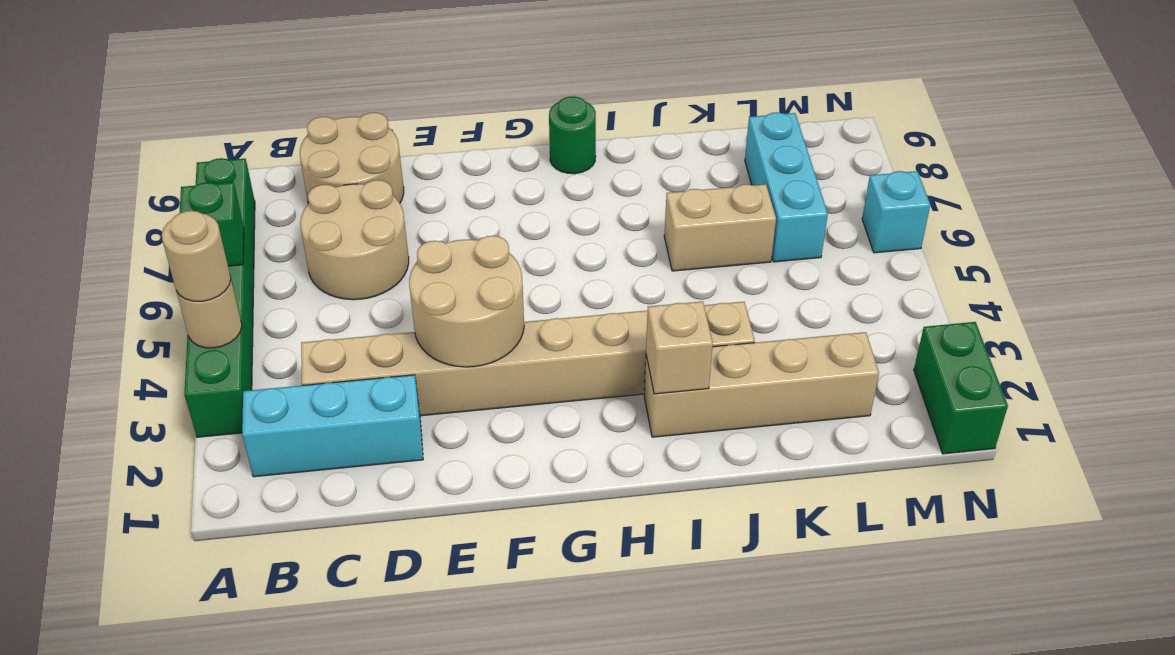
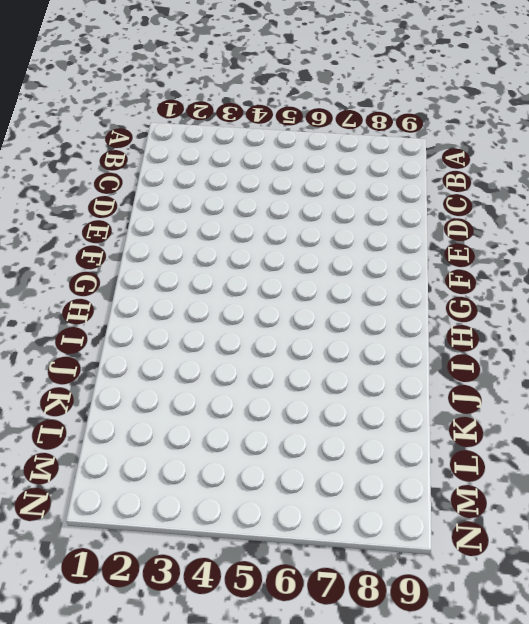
none -> green brick A3:A8 level 1
none -> cyan brick B2:D2 level 1
none -> tan brick C3:J3 level 1

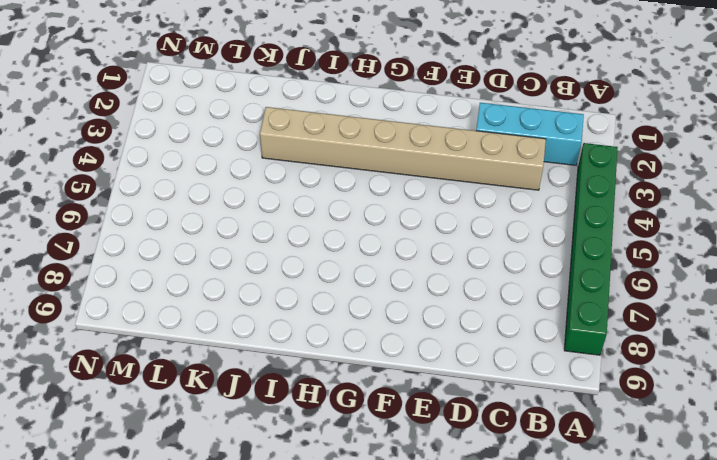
none -> tan round brick C6:D7 level 1
none -> tan round brick C8:D9 level 1
none -> green round brick H9 level 1

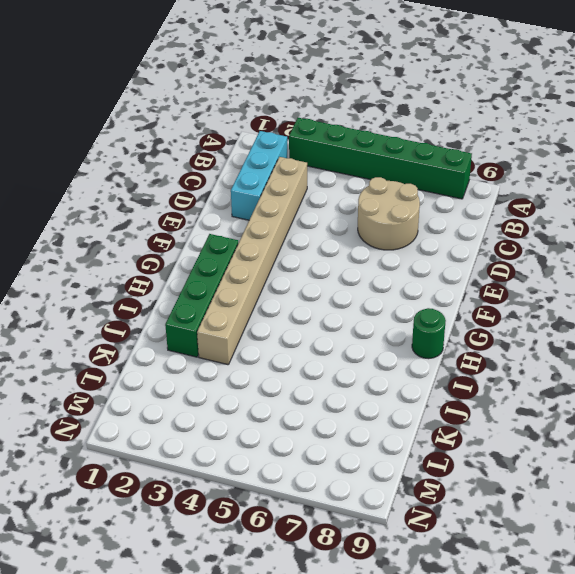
green brick G2:J2 level 1 -> tan brick I2:L2 level 1
none -> tan round brick C8:D9 level 1
none -> tan brick J6:K6 level 1
none -> cyan brick L6:L8 level 1

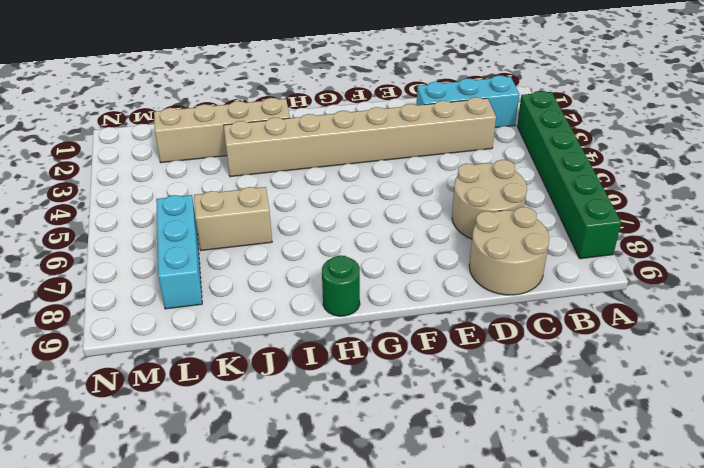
none -> green brick N1:N2 level 1
none -> cyan brick N6 level 1
none -> tan round brick A4 level 2

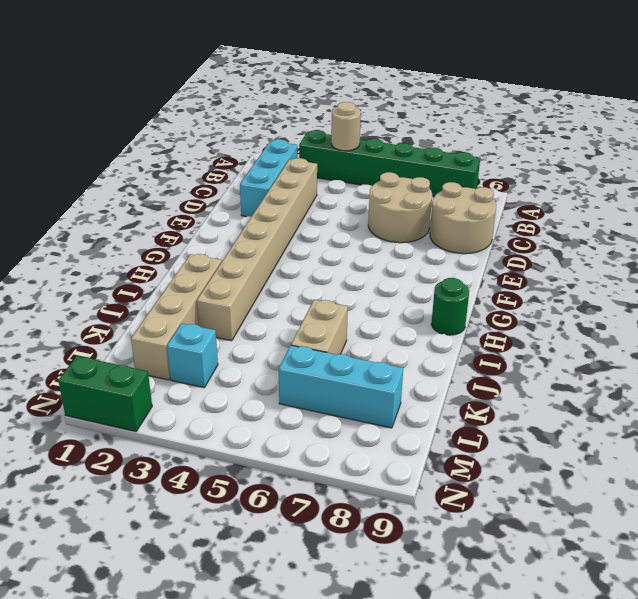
cyan brick L3 level 1 -> cyan brick N6 level 1
none -> green brick A6 level 2
none -> tan round brick E3:F4 level 2
none -> tan brick I2 level 2

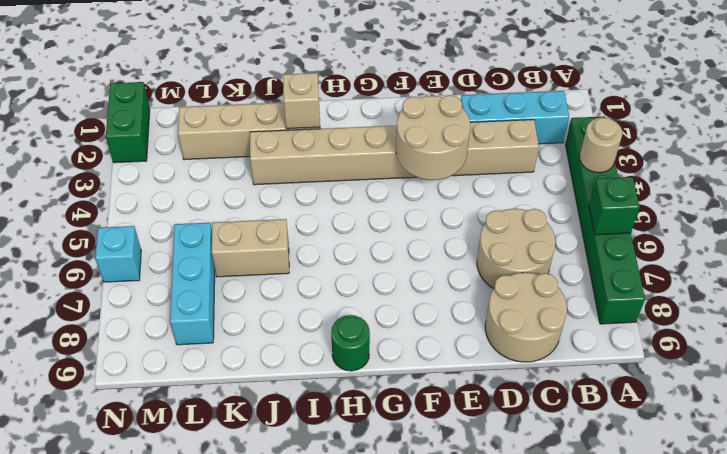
none -> tan round brick A4 level 3

